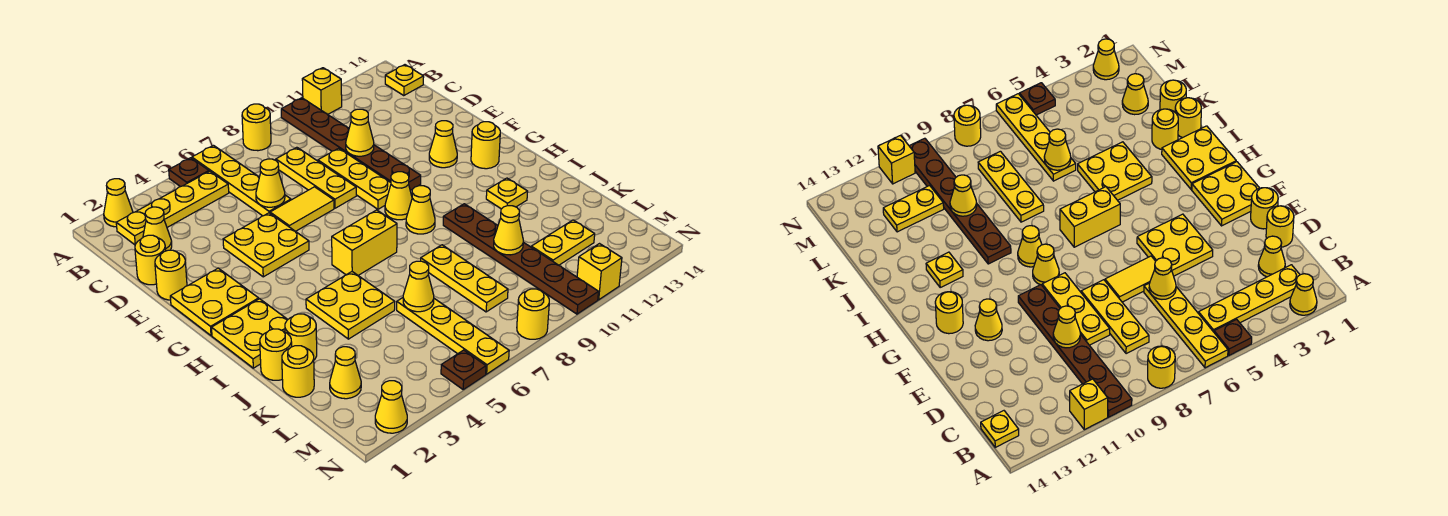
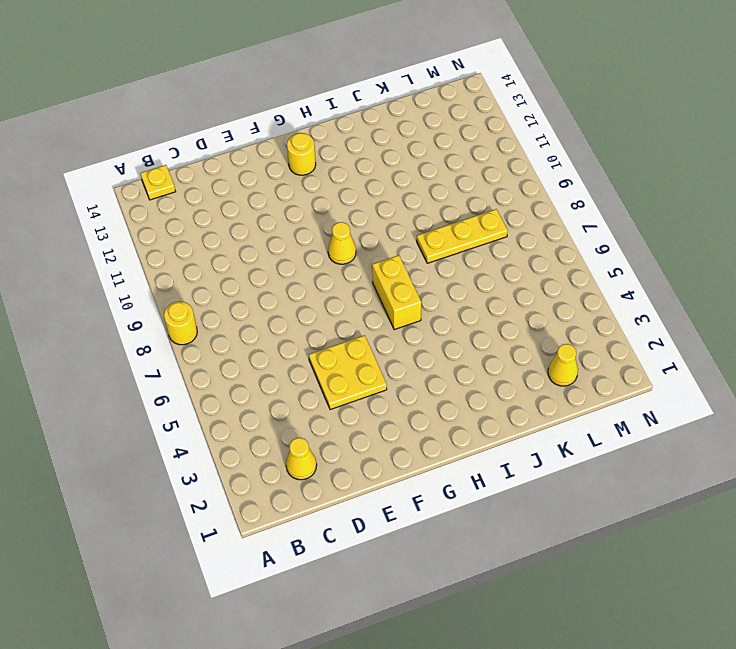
none -> yellow cone A2 level 1
none -> brown plate A5 level 1
none -> yellow plate A6:D6 level 1
none -> brown plate A10:F10 level 1

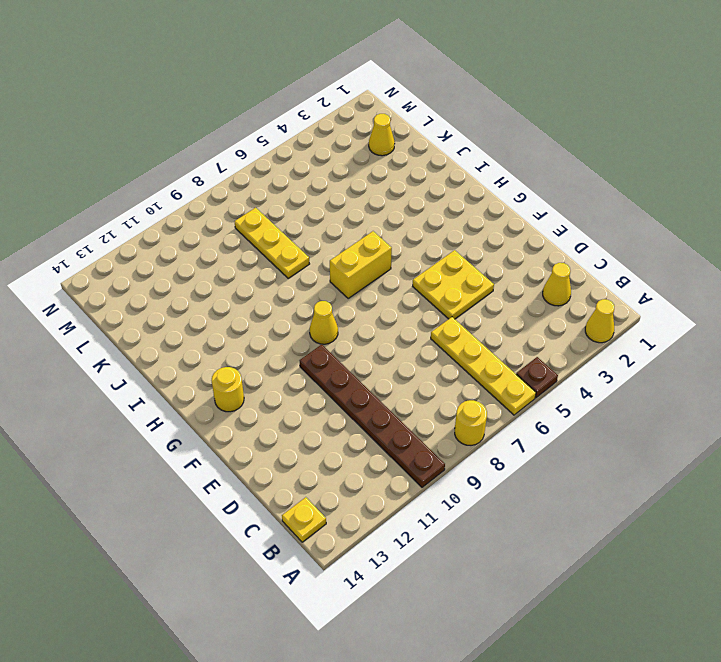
none -> yellow brick A11 level 1
none -> yellow plate B2:B5 level 1
none -> yellow plate C8:E8 level 1
none -> yellow round brick D1 level 1

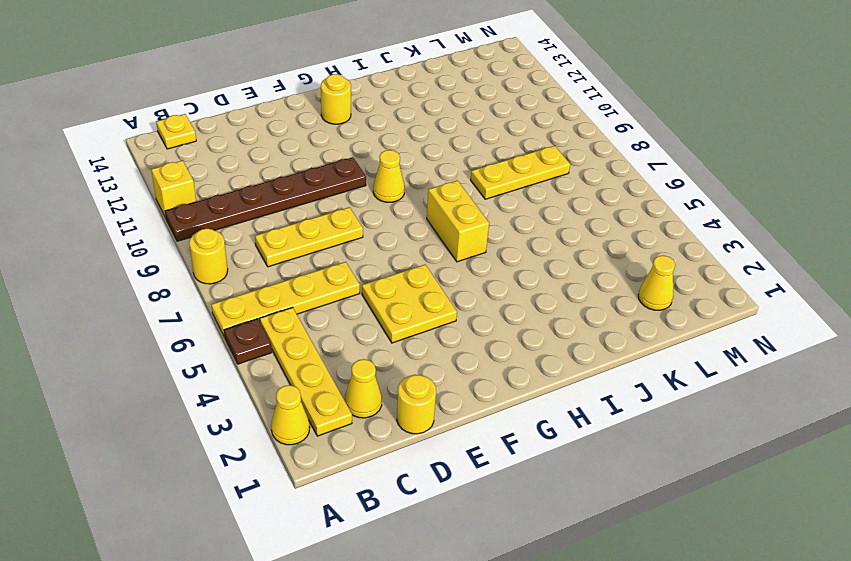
none -> yellow plate D9:F9 level 1
none -> yellow round brick E1 level 1
none -> yellow tile E6:E7 level 1
none -> yellow plate F1:G2 level 1

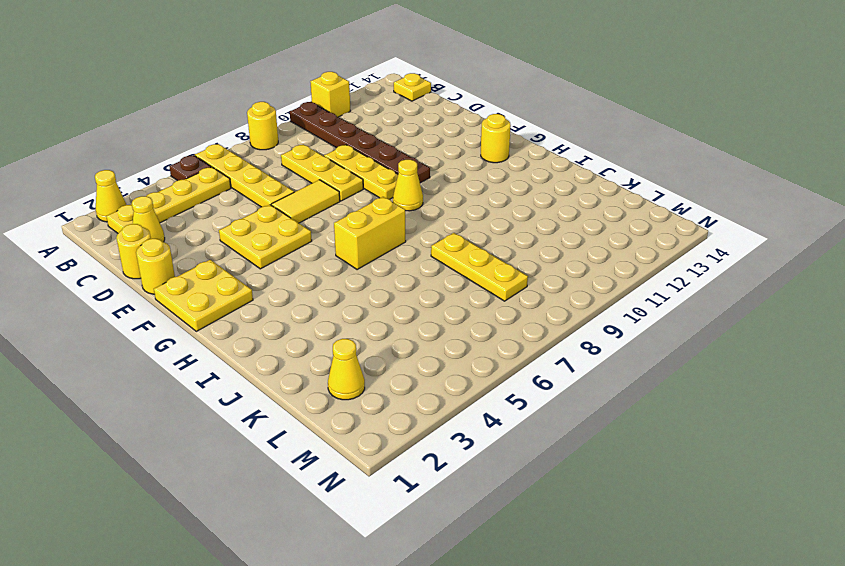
none -> yellow cone F12 level 1
none -> yellow plate H1:I2 level 1
none -> yellow cone H9 level 1
none -> yellow plate I4:J5 level 1

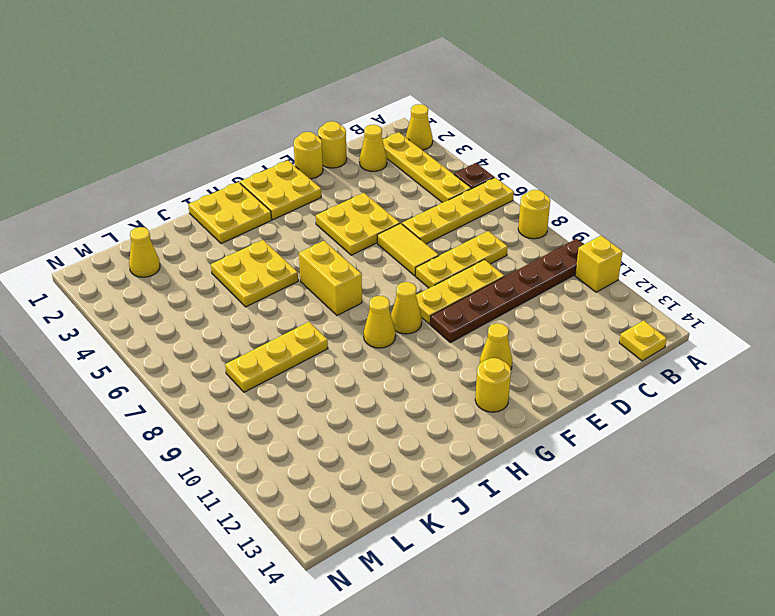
none -> brown plate I10:N10 level 1
none -> yellow plate I12 level 1
none -> yellow round brick J1 level 1
none -> yellow round brick J2 level 1

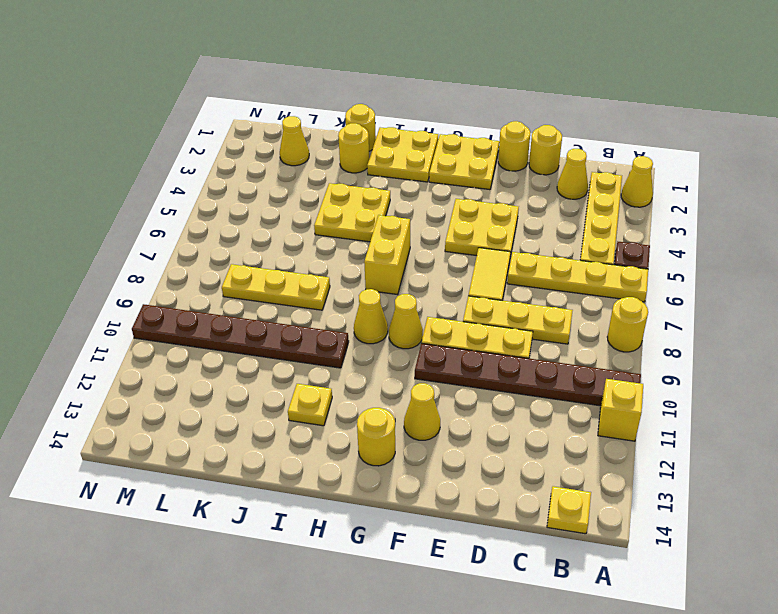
none -> yellow round brick K1 level 1
none -> yellow plate K6:N6 level 1
none -> yellow plate L11:L12 level 1
none -> yellow cone N2 level 1

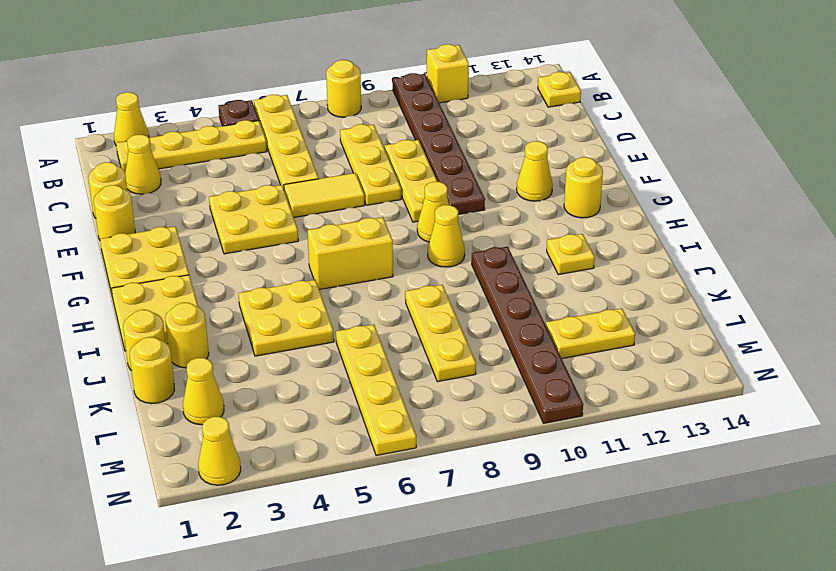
none -> brown plate N5 level 1
none -> yellow round brick N8 level 1
none -> yellow brick N11 level 1
none -> yellow cone D6 level 2

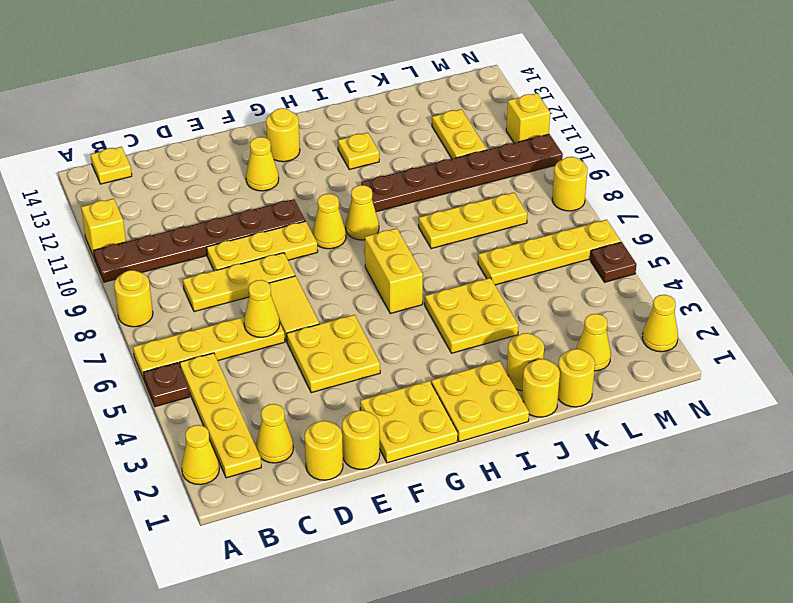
none -> yellow cone D10 level 2
none -> yellow cone K6 level 2
none -> yellow cone K10 level 2

